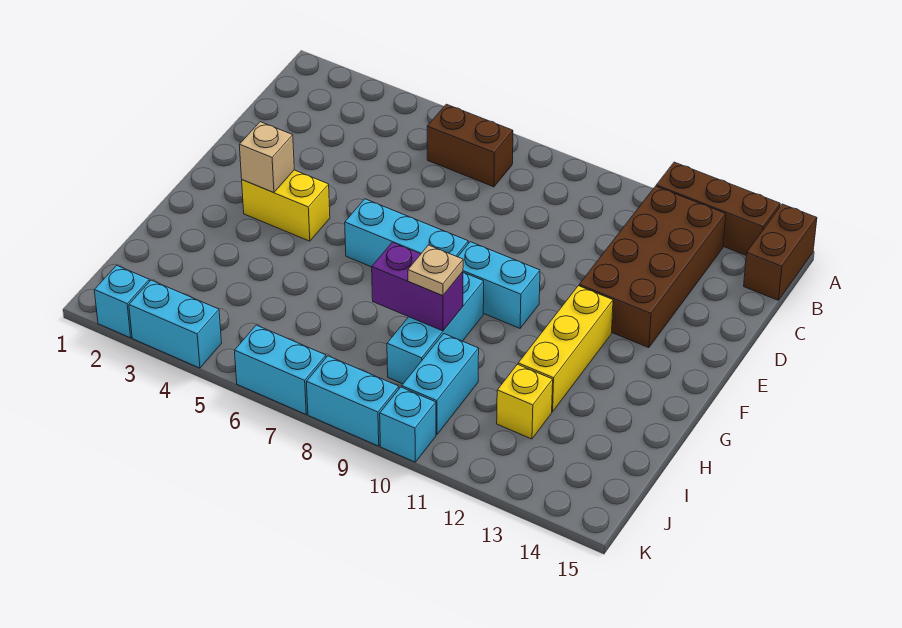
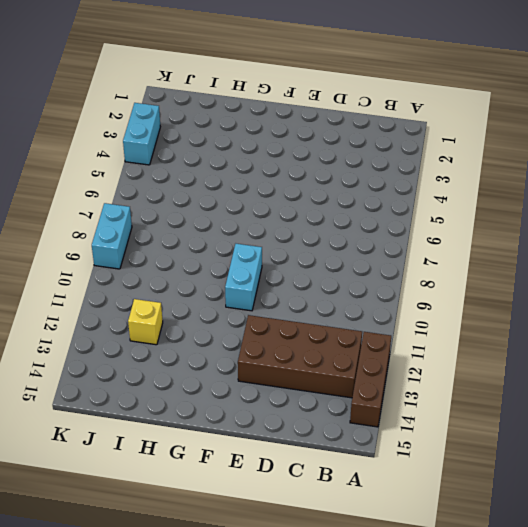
none -> brown brick A15:B15 level 1
none -> brown brick B6:B7 level 1
none -> yellow brick F3:F4 level 1

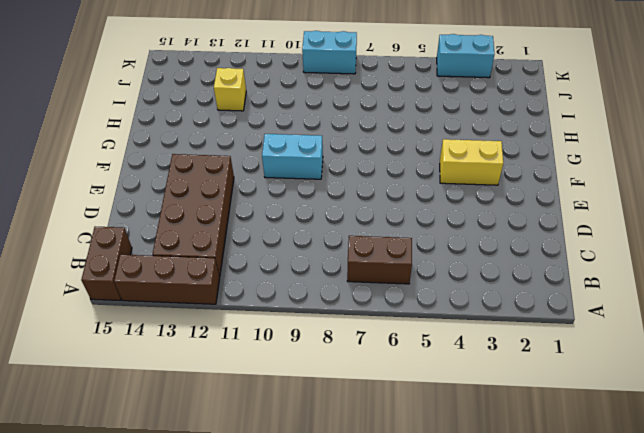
none -> cyan brick F6:F8 level 1
none -> yellow brick F12:H12 level 1
none -> cyan brick G9:I9 level 1

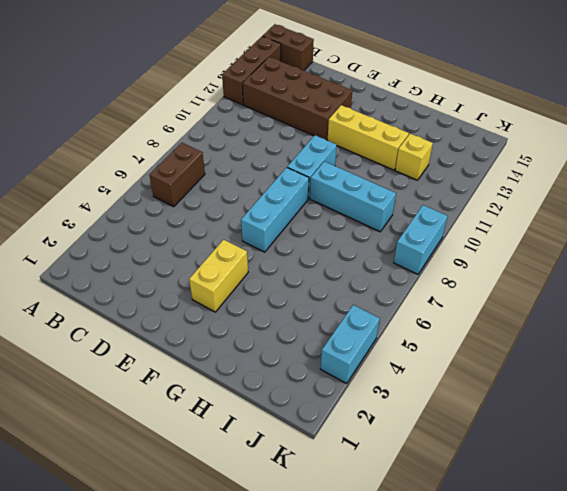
none -> cyan brick I10:J10 level 1
none -> cyan brick K2 level 1
none -> cyan brick K6:K7 level 1

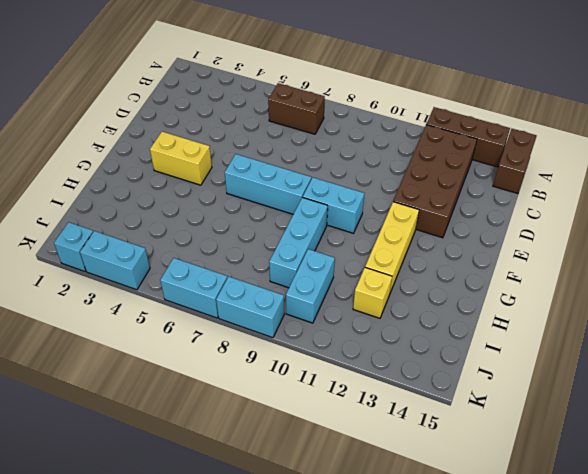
none -> cyan brick K10 level 1
none -> tan brick F3 level 2
none -> purple brick H8:H9 level 2

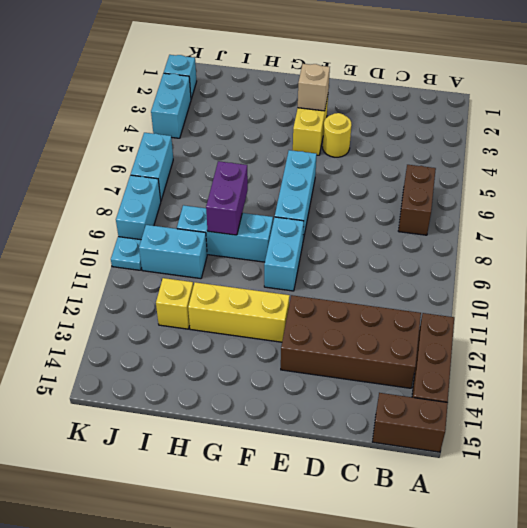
yellow round brick E4 level 1 -> none
cyan plate K10 level 1 -> cyan brick K10 level 1
none -> tan plate H9 level 3

